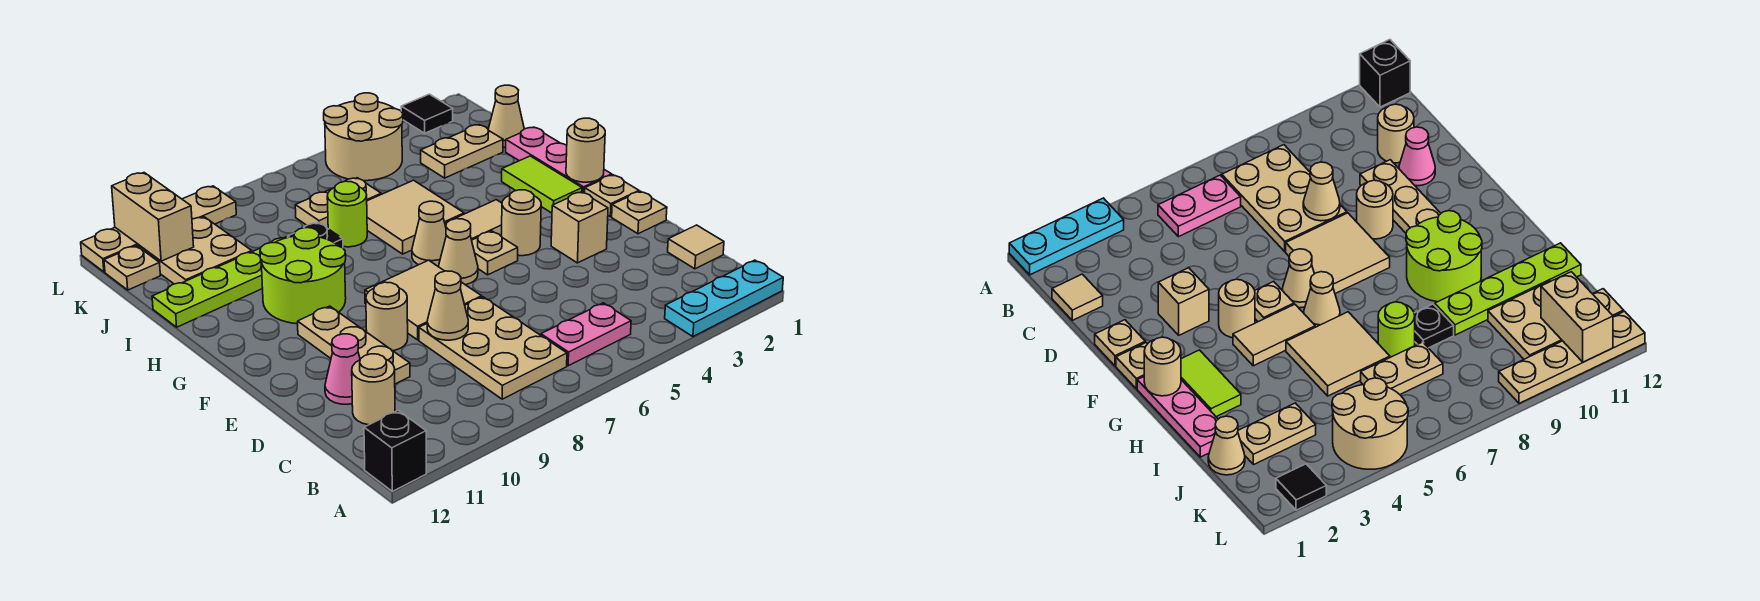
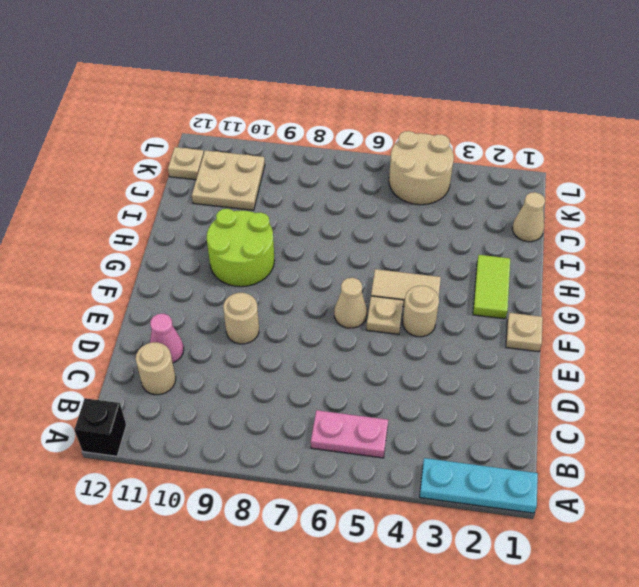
none -> tan plate B7:D8 level 1
none -> tan tile C1 level 1
none -> tan plate D10:F10 level 1
none -> tan plate E1 level 1

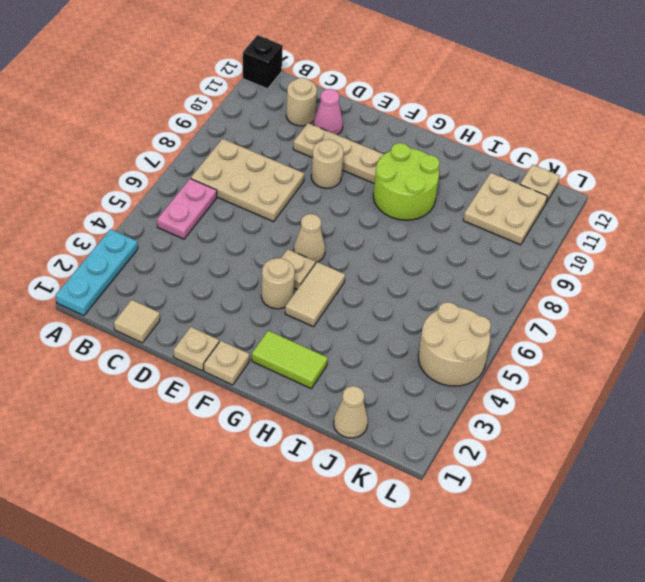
none -> tan brick E3 level 1
none -> tan tile E7:F8 level 1
none -> pink plate G1:I1 level 1
none -> tan cone G6 level 1

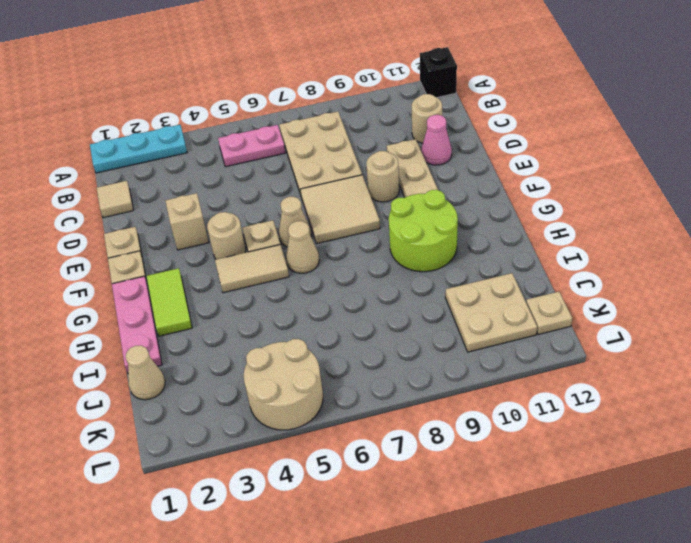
none -> tan tile H5:I6 level 1
none -> lime round brick I7 level 1
none -> black plate I8 level 1
none -> lime plate I9:I12 level 1

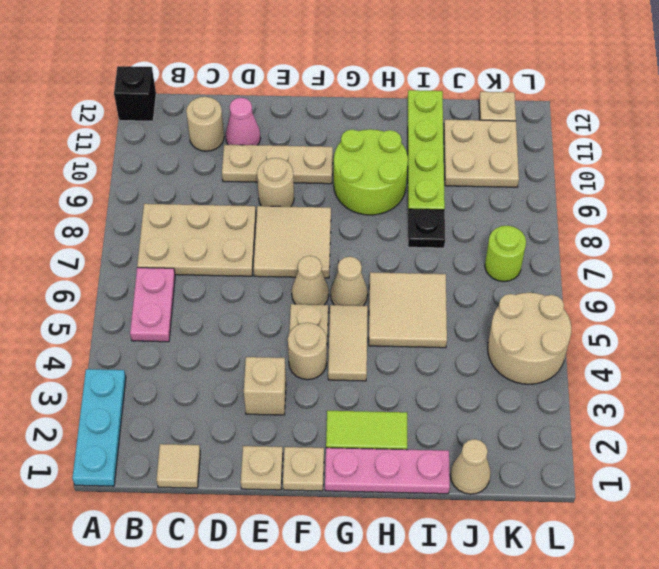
lime round brick K7 level 1 -> lime round brick I7 level 1
none -> tan plate J2:J3 level 1
none -> tan plate J6:J7 level 1
none -> black tile L2 level 1
none -> tan plate L9:L12 level 1

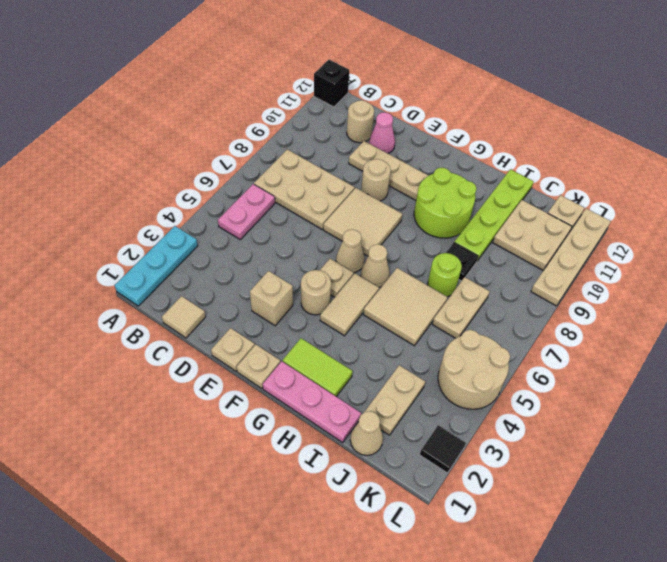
none -> tan cone D8 level 2
none -> tan round brick G1 level 2
none -> tan brick K11:L11 level 2

